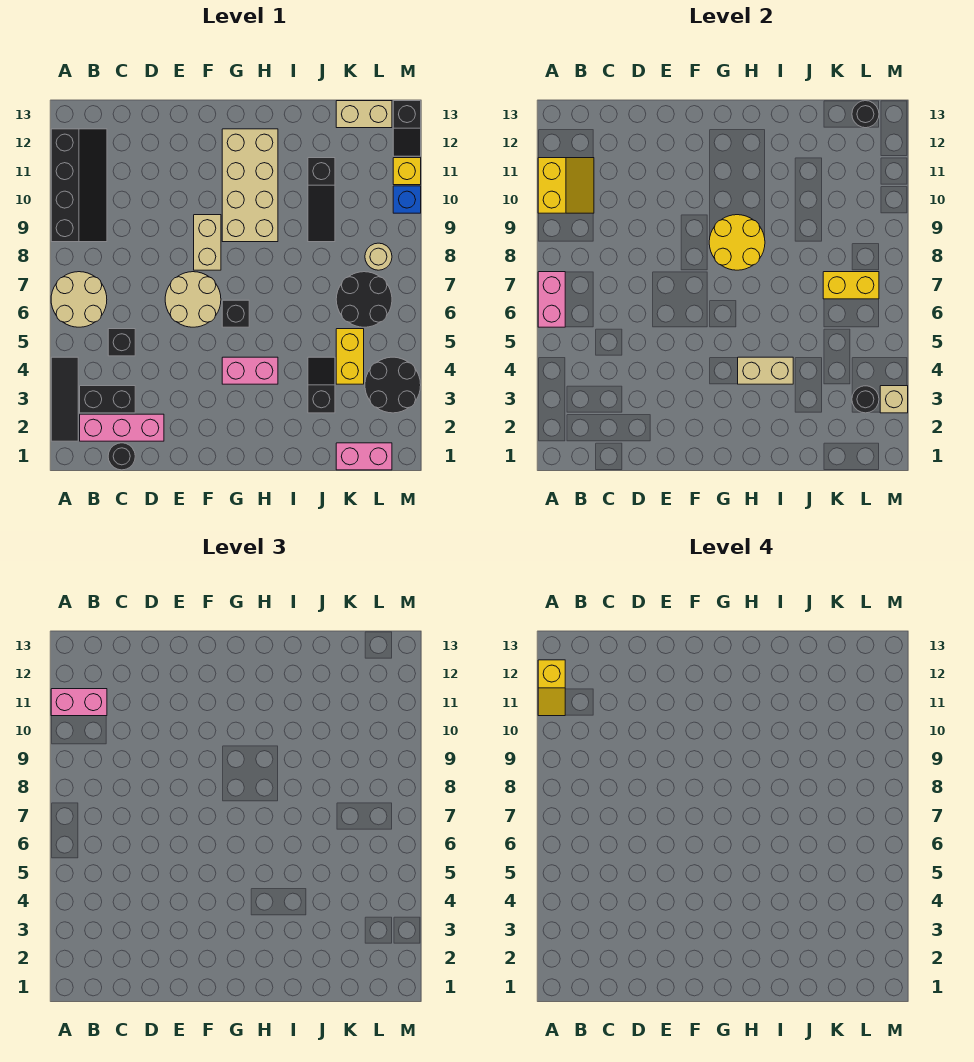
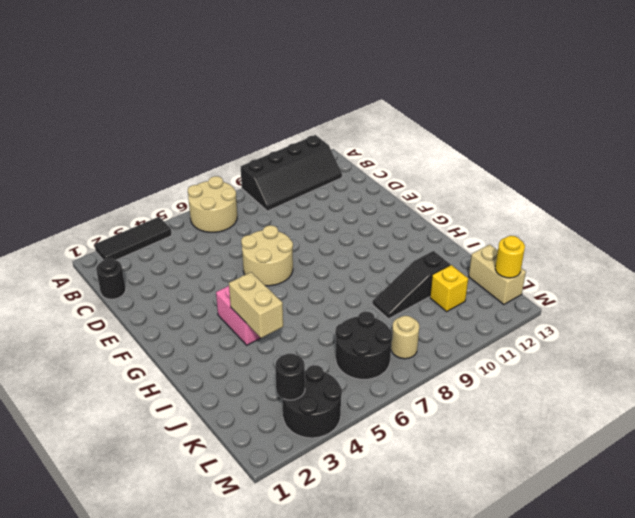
yellow brick K11 level 1 -> yellow brick M11 level 1
yellow round brick L13 level 2 -> black round brick L13 level 2
none -> pink brick B2:D2 level 1
none -> black brick B3:C3 level 1
none -> black brick C5 level 1
none -> tan brick F8:F9 level 1

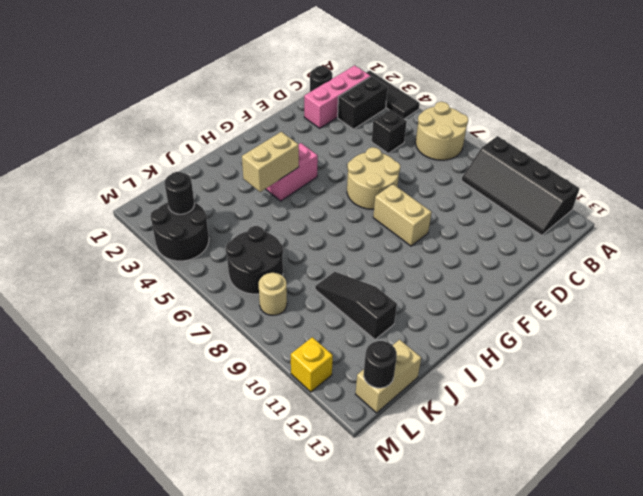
none -> black brick G6 level 1
none -> tan brick G9:H12 level 1
none -> black slope J3:J4 level 1 top 3
none -> pink brick K1:L1 level 1

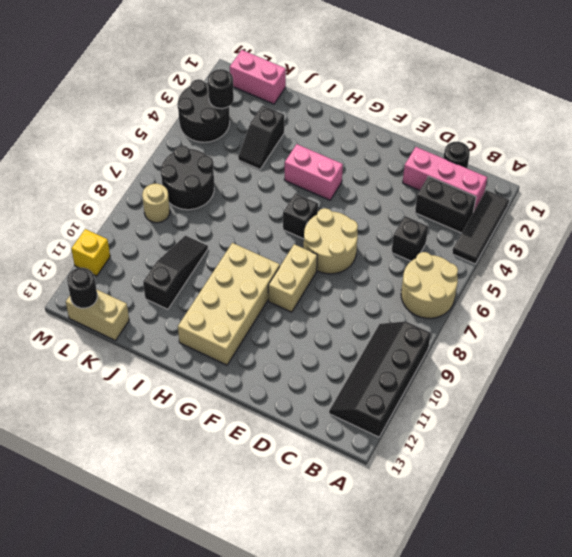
none -> yellow brick K4:K5 level 1
none -> blue brick M10 level 1
none -> black slope M12:M13 level 1 top 13
none -> pink brick A6:A7 level 2

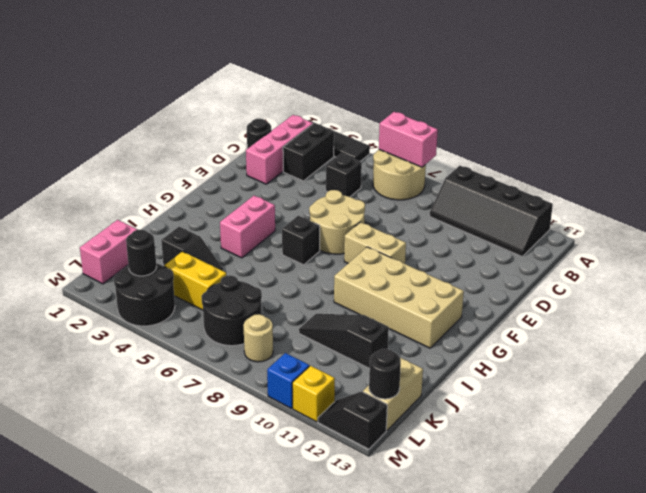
none -> yellow slope A10:B11 level 2 top A
none -> yellow round brick G8:H9 level 2
none -> tan brick H4:I4 level 2
none -> yellow brick K7:L7 level 2

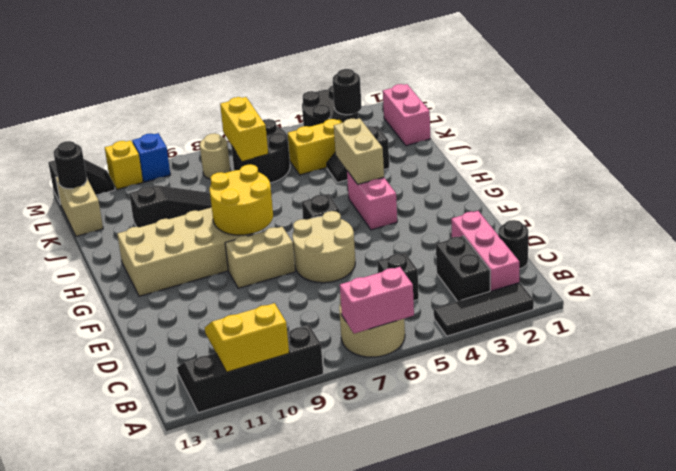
none -> tan brick M3 level 2
none -> pink brick A11:B11 level 3
none -> yellow slope A11:A12 level 4 top 12

